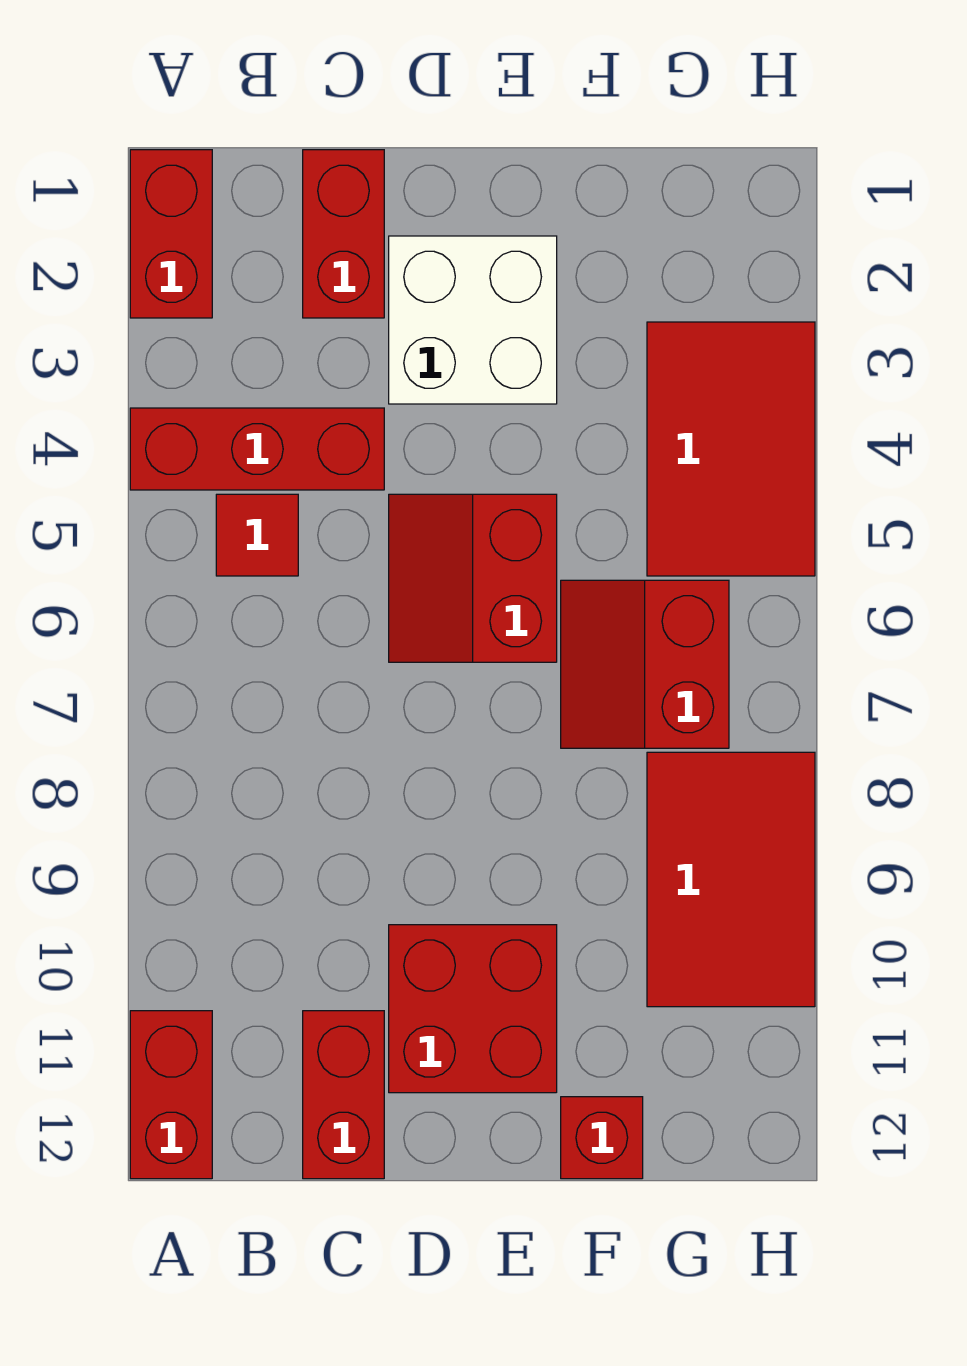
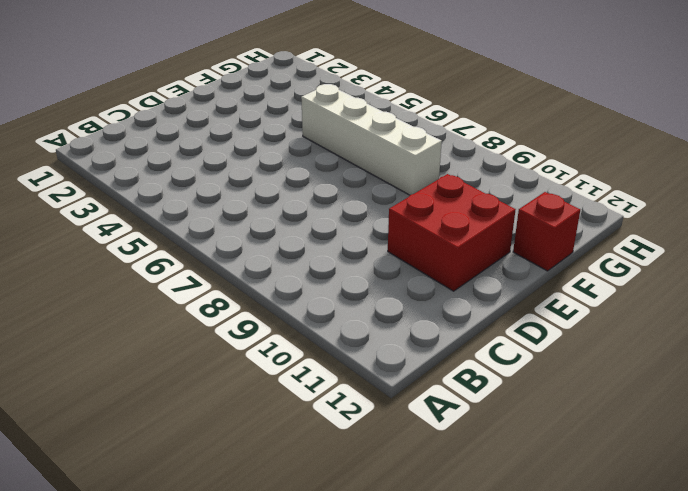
white brick F5:F8 level 1 -> red slope F6:G7 level 1 top G
none -> red brick A1:A2 level 1
none -> red brick A4:C4 level 1
none -> red brick A11:A12 level 1

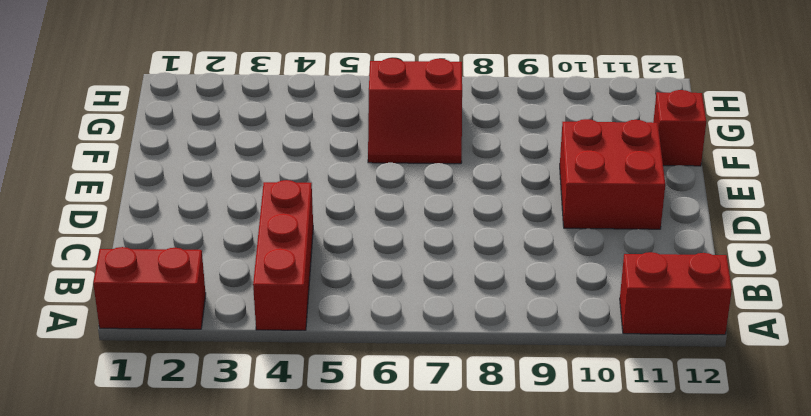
none -> red tile B5 level 1
none -> red brick C1:C2 level 1
none -> red brick C11:C12 level 1

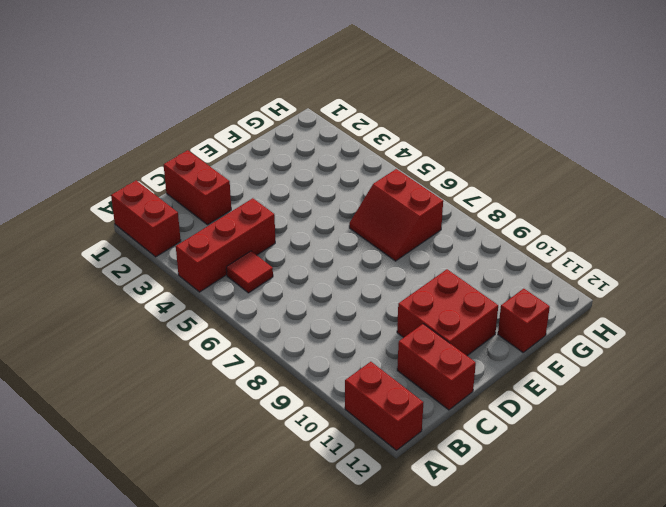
none -> white brick D2:E3 level 1
none -> red slope D5:E6 level 1 top E
none -> red tile G3:H5 level 1

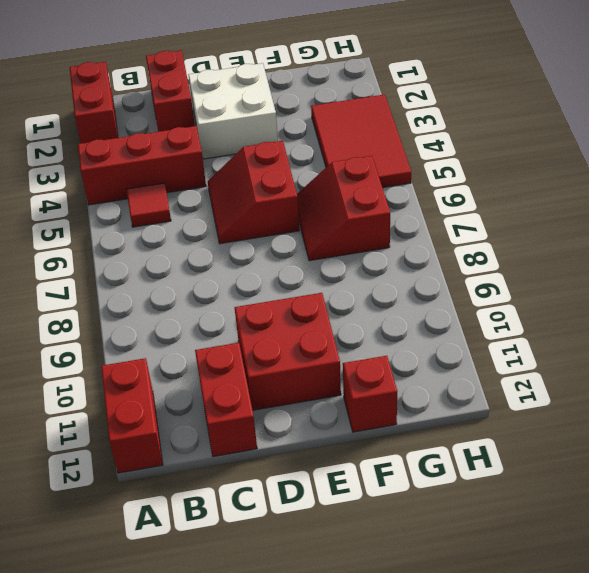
none -> red tile G8:H10 level 1

